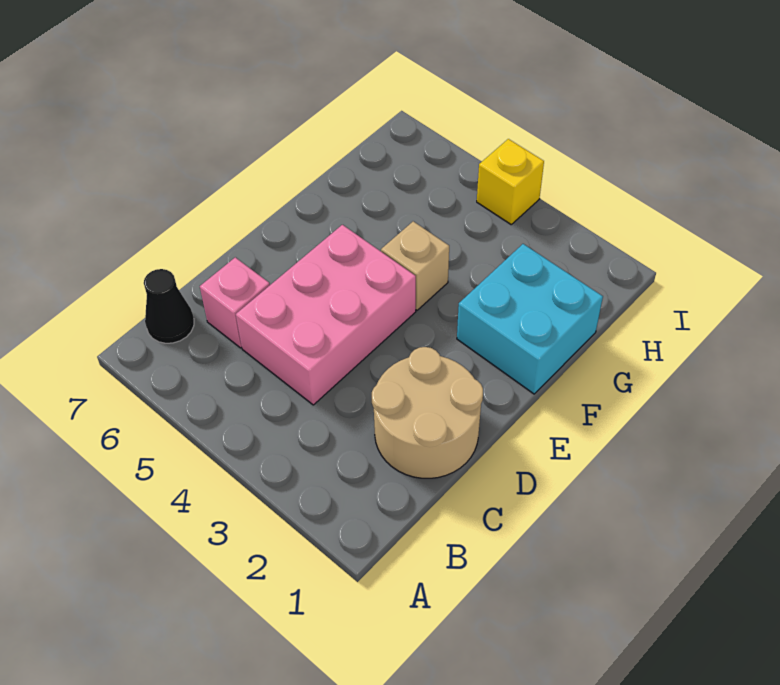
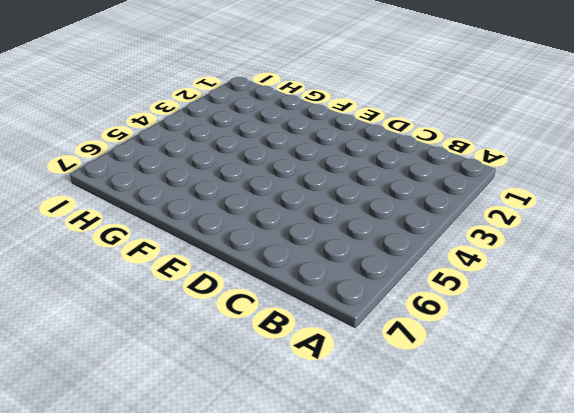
none -> black cone B7 level 1
none -> tan round brick C1:D2 level 1

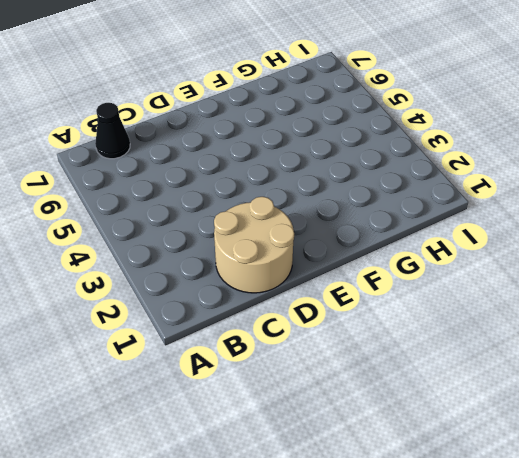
none -> pink brick C4:E5 level 1
none -> pink brick C6 level 1

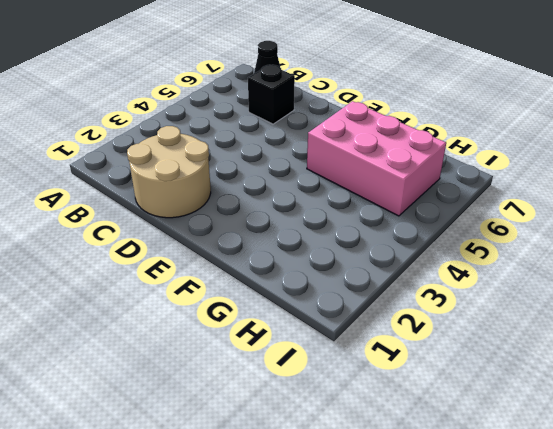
black brick C6 level 1 -> pink brick C6 level 1
pink brick F5:H6 level 1 -> pink brick C4:E5 level 1
none -> cyan brick F1:G2 level 1
none -> tan brick F4 level 1

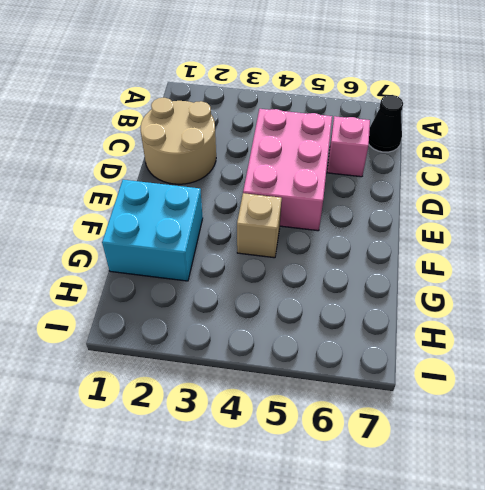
none -> yellow brick I4 level 1

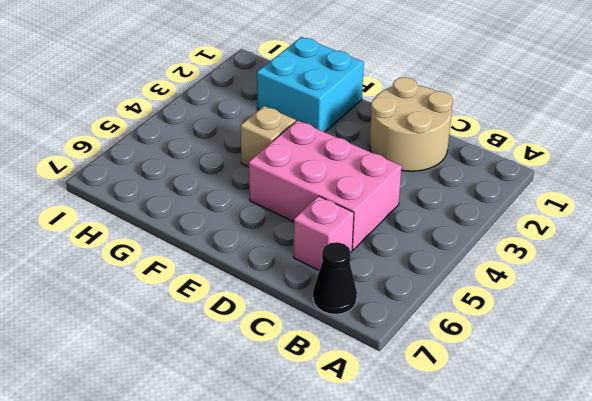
none -> yellow brick I4 level 1

